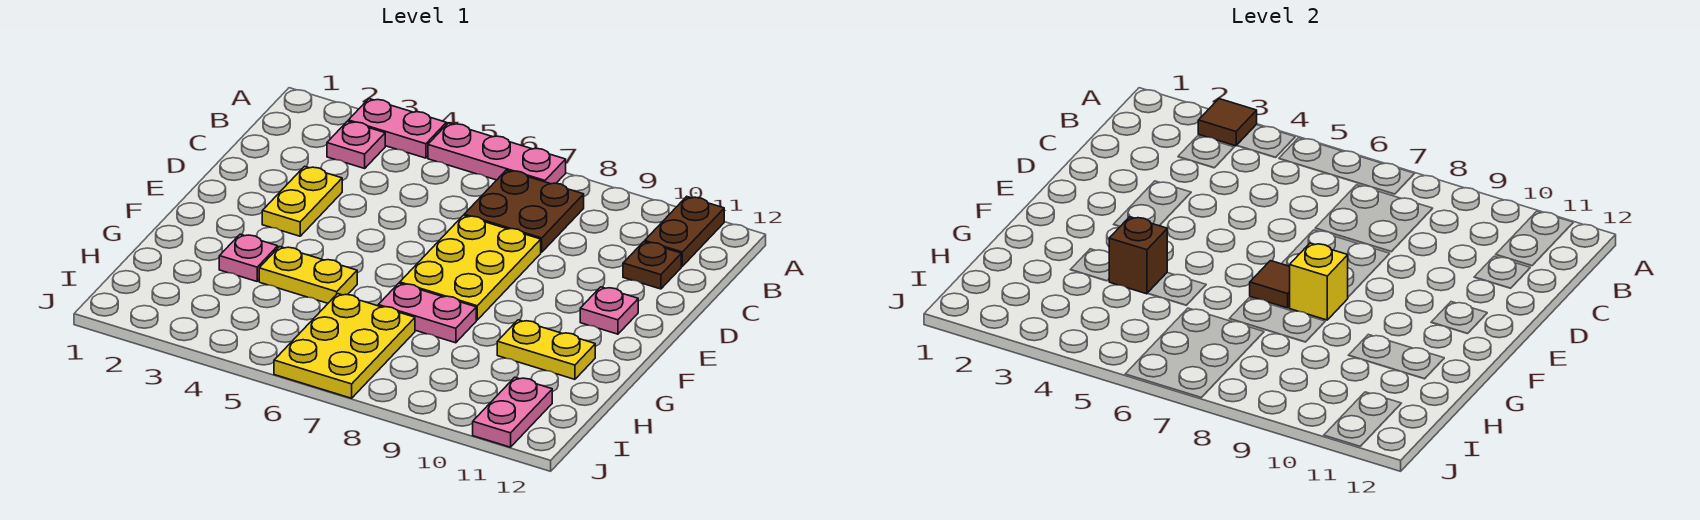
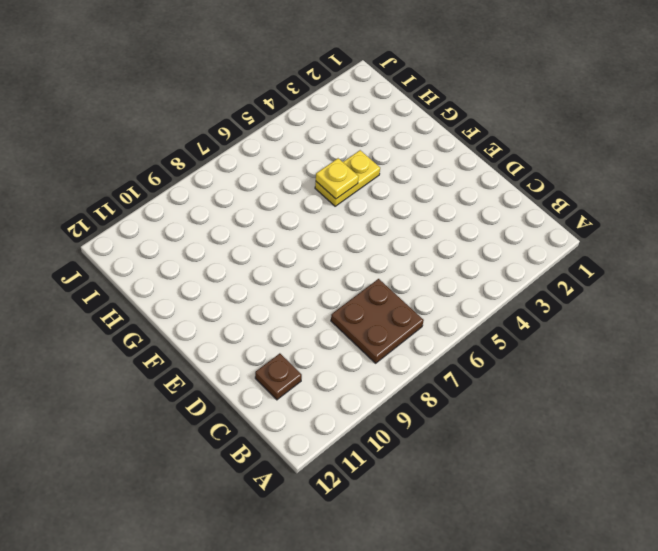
yellow plate G5 level 2 -> none
none -> pink plate A3:A4 level 1
none -> pink plate A5:A7 level 1
none -> brown plate A11:B11 level 1

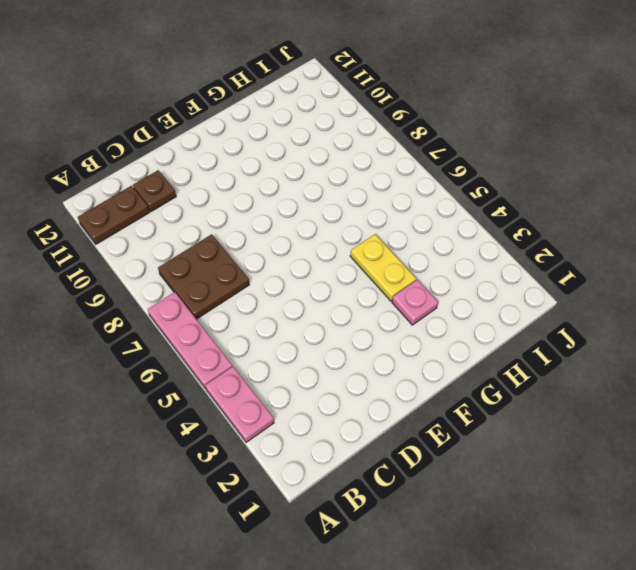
none -> pink plate B3 level 1
none -> yellow plate D3:E3 level 1
none -> yellow plate D7:F8 level 1

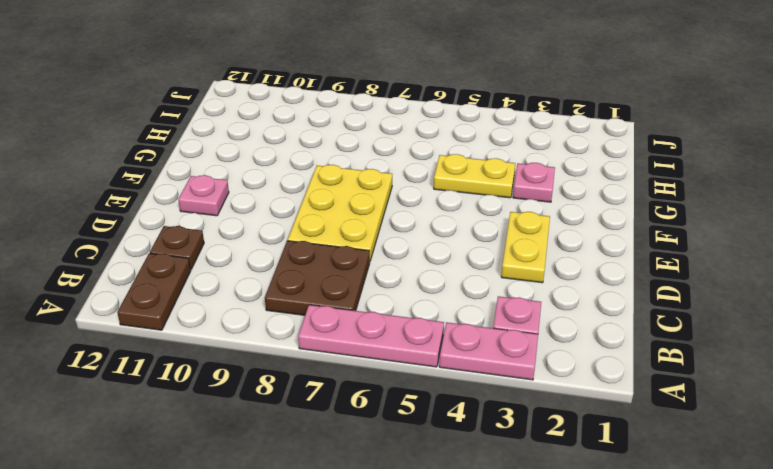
none -> pink plate G7:G8 level 1
none -> yellow plate G10:G11 level 1
none -> yellow plate H6:J7 level 1

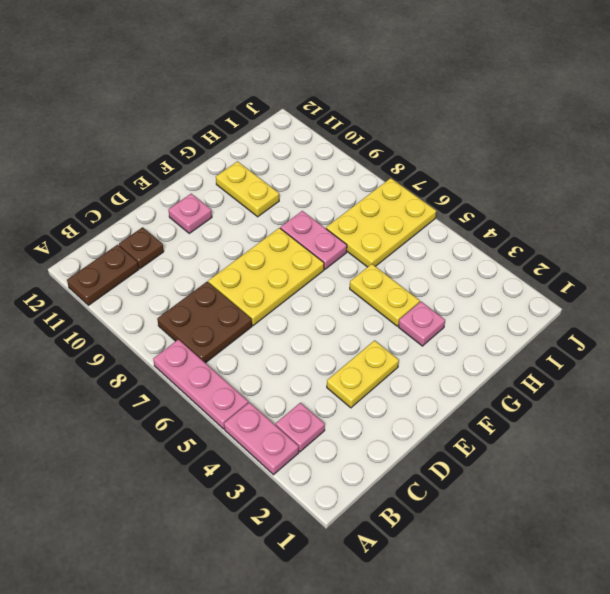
none -> pink plate I11:J11 level 1
none -> brown tile A3 level 2
none -> brown tile F7 level 2

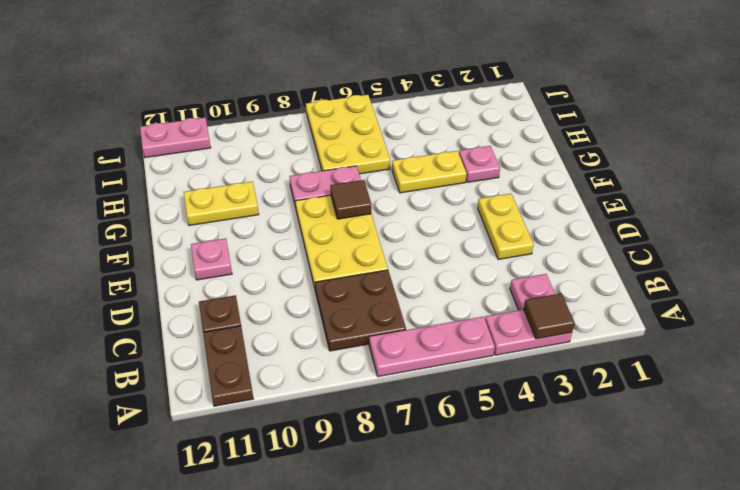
pink plate J11:J12 level 1 -> pink plate I11:J11 level 1
none -> yellow brick F8 level 2
none -> brown brick G4 level 2

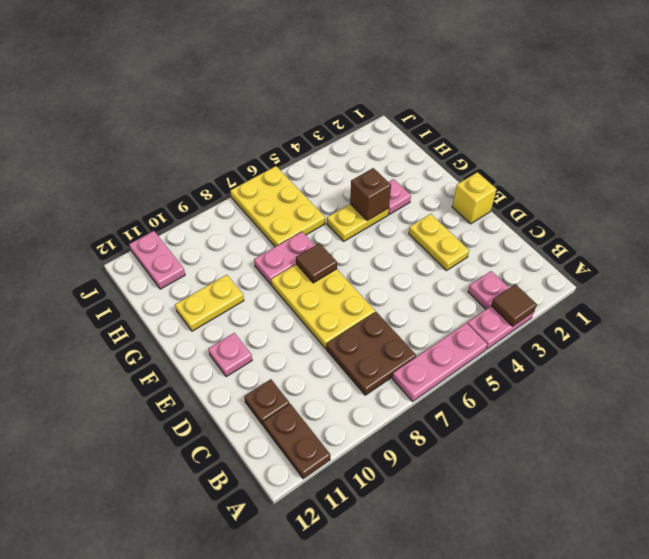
yellow brick E1 level 1 -> yellow brick F8 level 2

